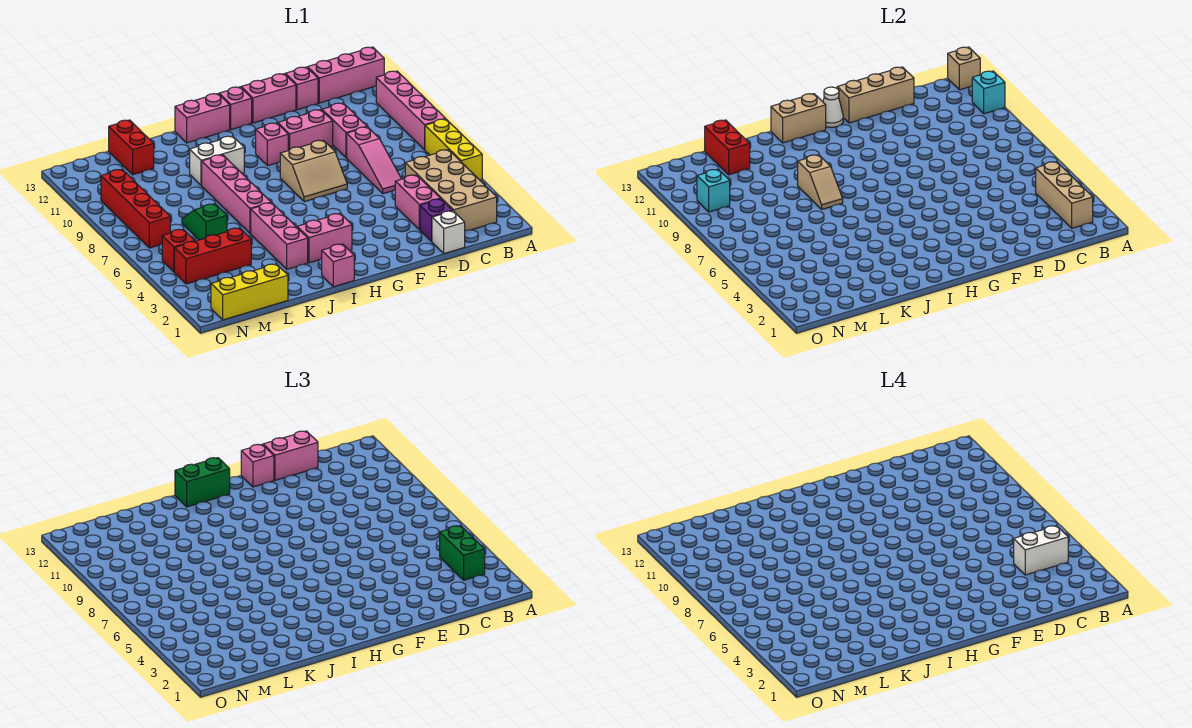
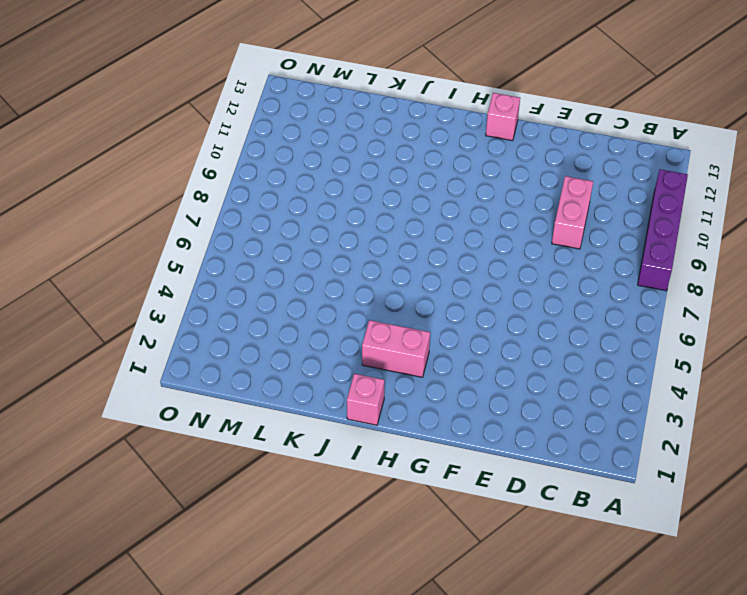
purple brick A8:A11 level 1 -> pink brick A8:A11 level 1
none -> yellow brick A5:A7 level 1
none -> pink brick A13:C13 level 1
none -> tan brick B2:C5 level 1
none -> white brick D1 level 1

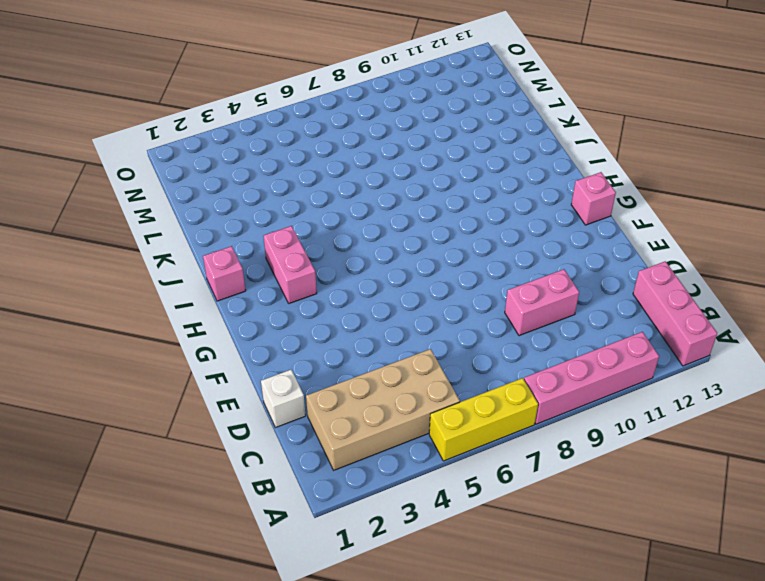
none -> purple brick D2 level 1
none -> pink brick D3:D4 level 1
none -> pink slope D6:D8 level 1 top 8
none -> pink brick D13 level 1

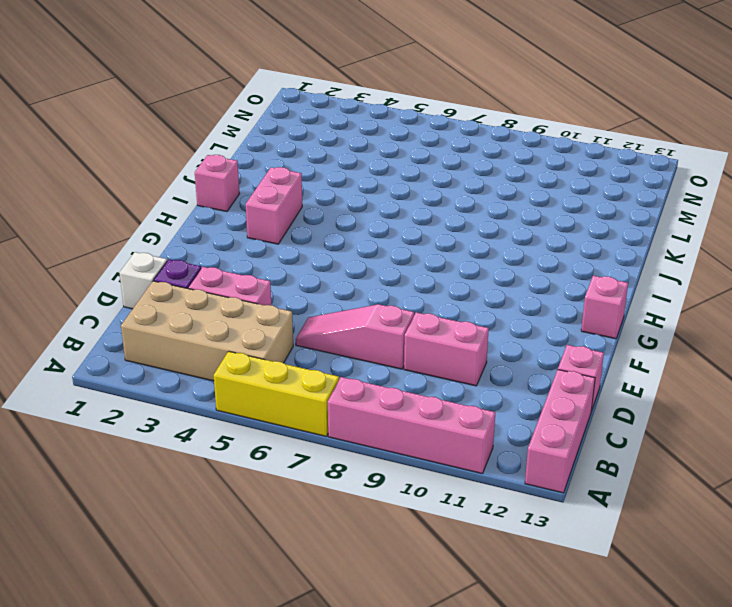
none -> pink brick E10:F10 level 1
none -> pink brick E13:F13 level 1
none -> tan slope F7:G8 level 1 top 8
none -> pink brick G10 level 1

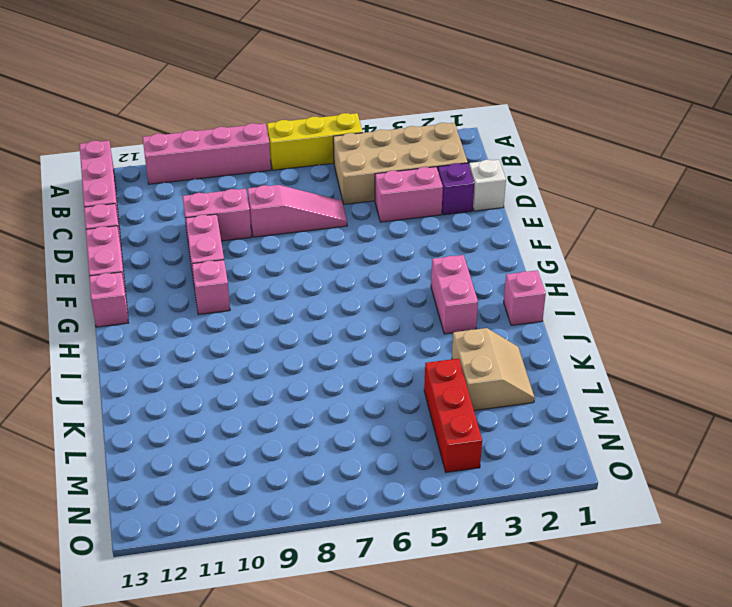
tan slope K2:L3 level 1 top 3 -> tan slope F7:G8 level 1 top 8
none -> pink brick H13:I13 level 1
none -> white brick I10:J10 level 1
none -> pink brick J3:J5 level 1
none -> pink brick J6:J9 level 1

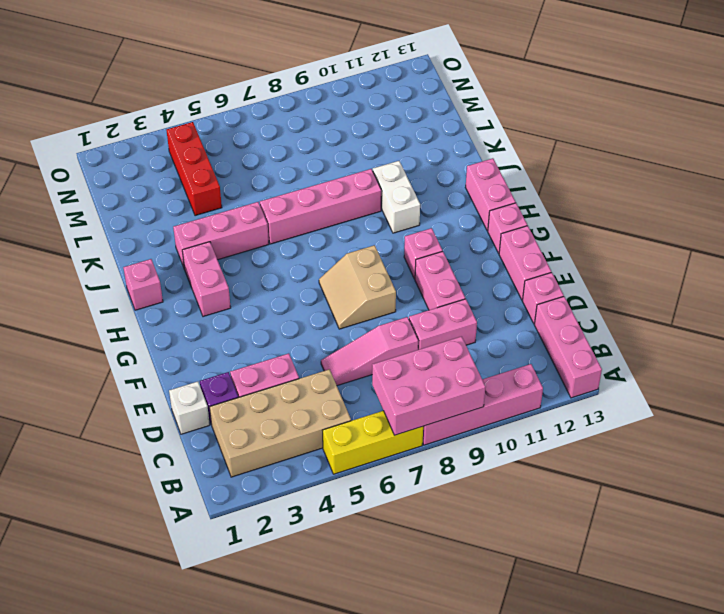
pink brick A7:B9 level 2 -> none
none -> yellow brick L1:N1 level 1
none -> green slope L6:L7 level 1 top 6
none -> red brick L12:L13 level 1
none -> red brick N5 level 1

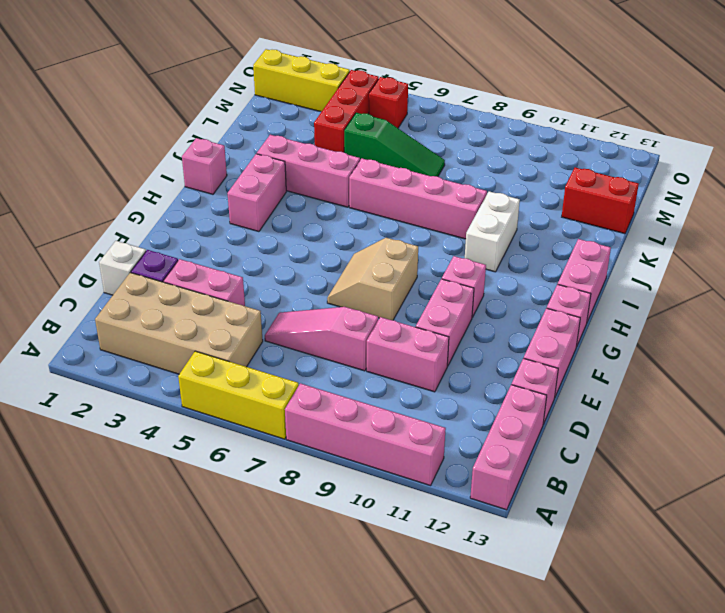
green slope L5:L7 level 1 top 5 -> green slope L6:L7 level 1 top 6
yellow brick N1:N3 level 1 -> yellow brick L1:N1 level 1
none -> red brick N7:N10 level 1
none -> cyan brick A11 level 2
none -> tan brick A13 level 2
none -> tan brick B2:B4 level 2

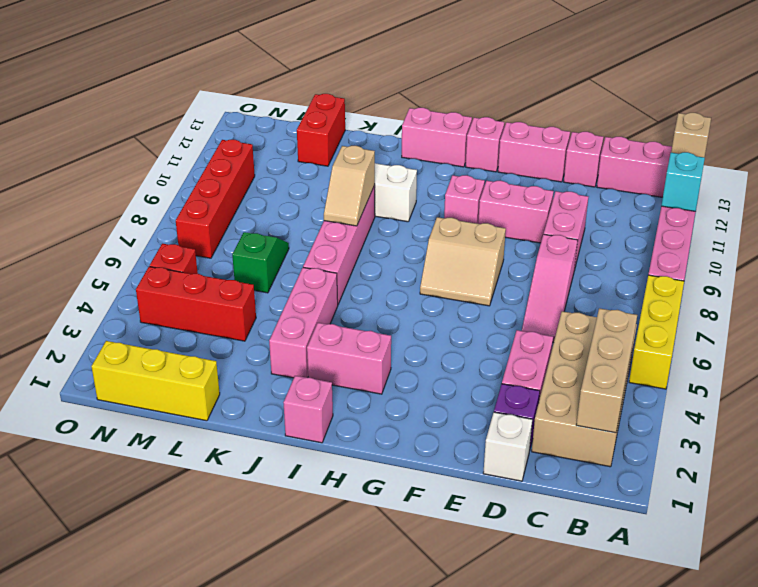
none -> tan brick D13:F13 level 2
none -> white cone G13 level 2
none -> tan brick H13:I13 level 2
none -> red brick L12:L13 level 2

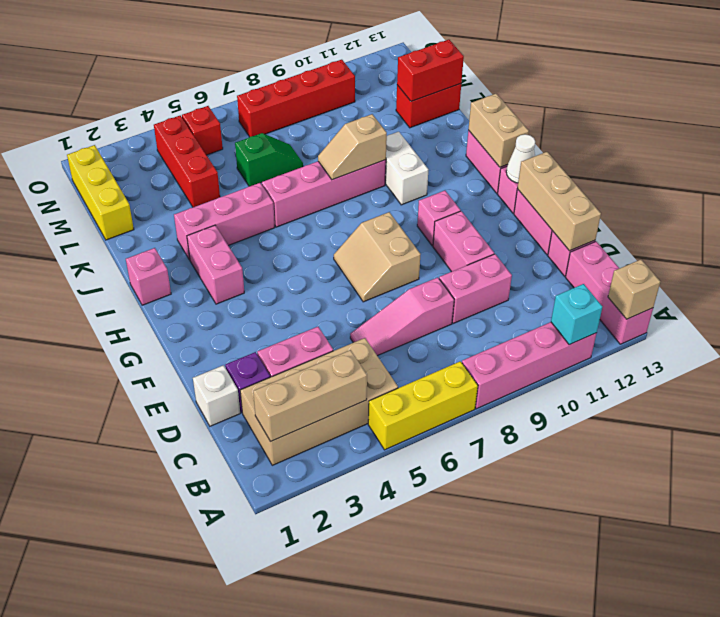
none -> cyan brick N10 level 2
none -> green brick B3:B4 level 3
none -> pink brick D13:E13 level 3
none -> pink brick F13 level 3

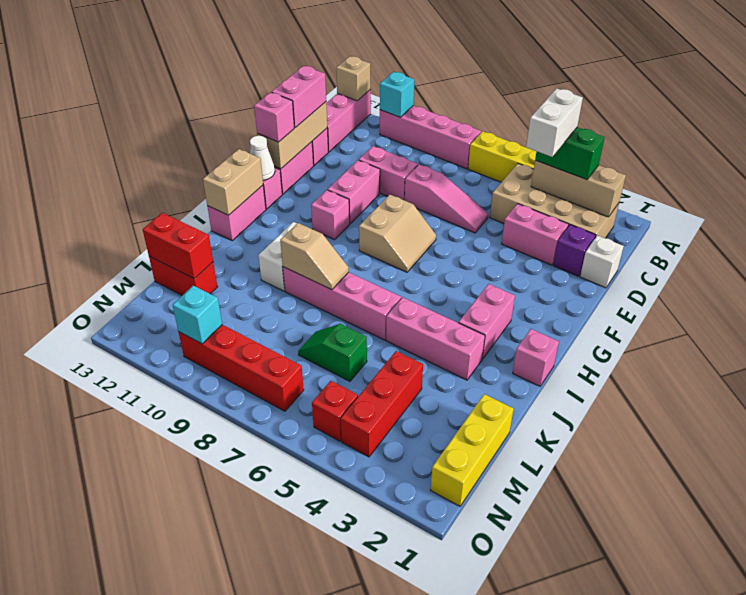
none -> green brick H13:I13 level 3

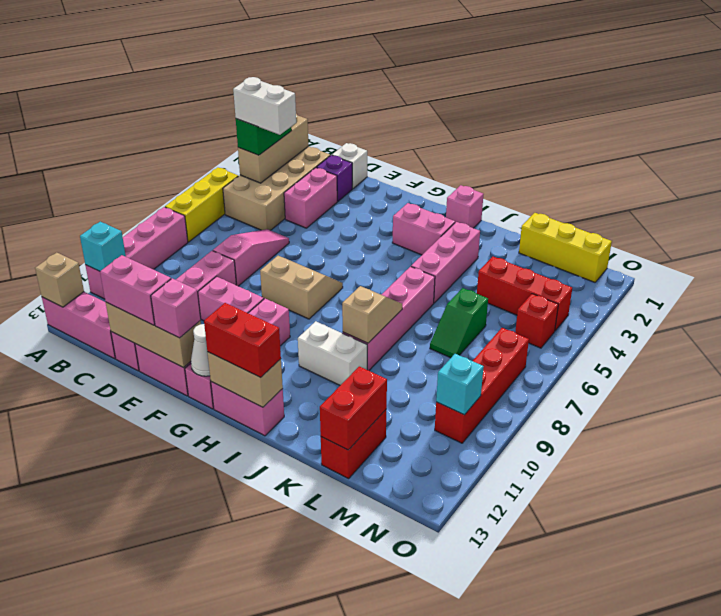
red brick H13:I13 level 3 -> green brick H13:I13 level 3

